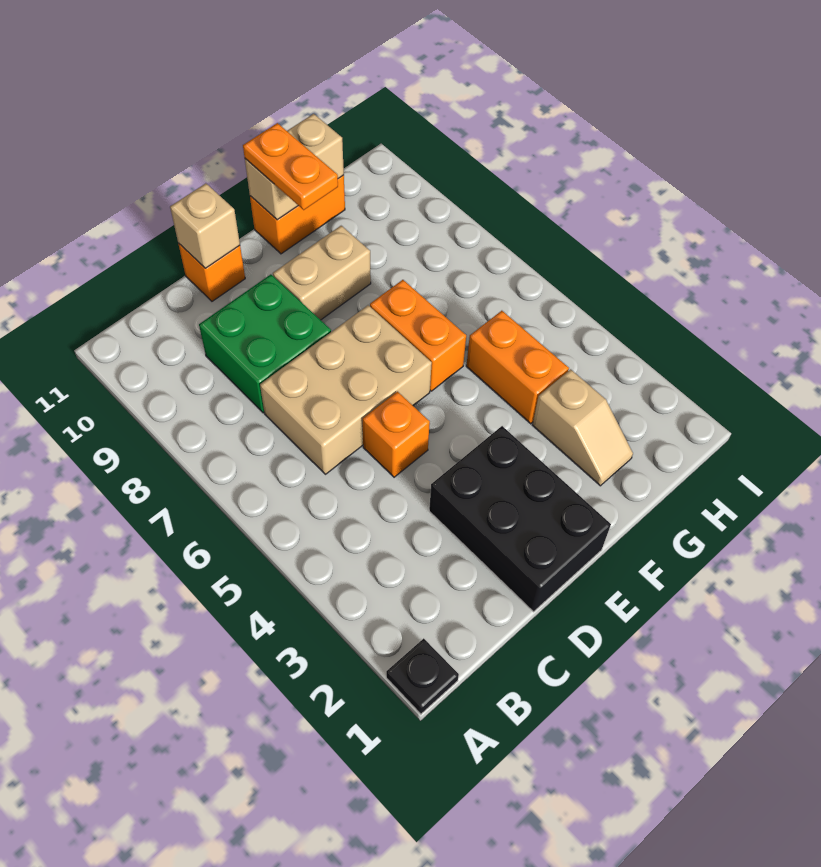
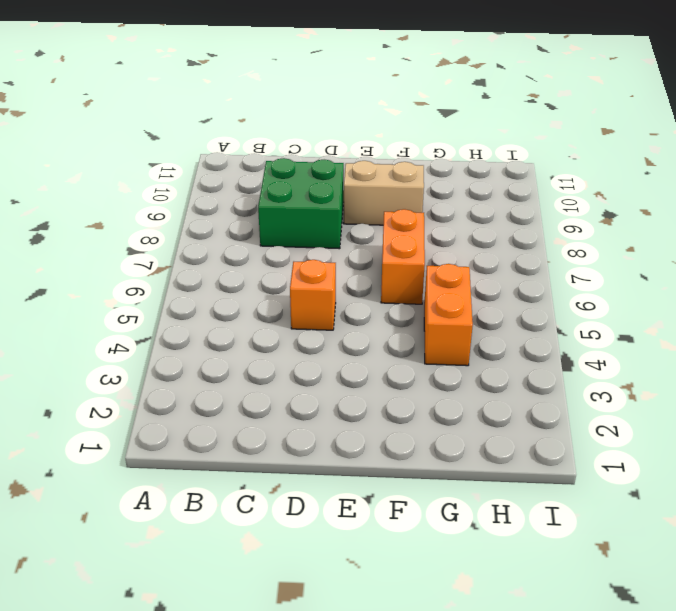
none -> black plate A1 level 1
none -> tan brick C6:E7 level 1
none -> black brick D1:E3 level 1

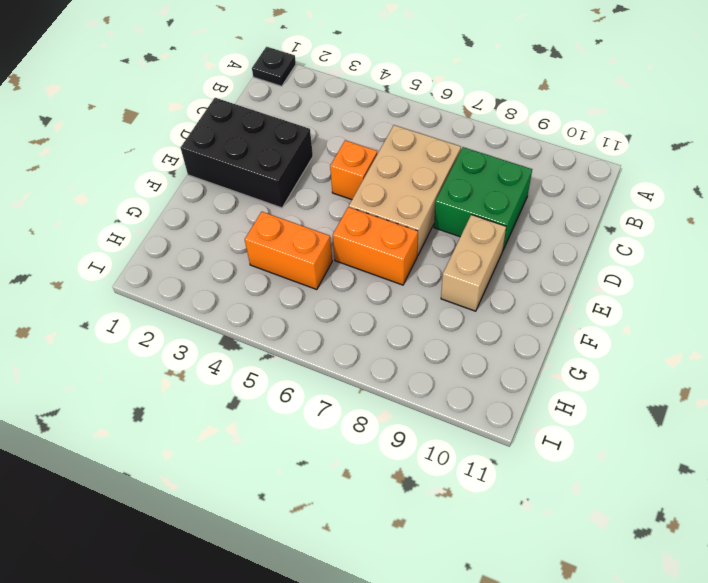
none -> orange brick D11 level 1
none -> orange brick F11:G11 level 1
none -> tan slope G2:G3 level 1 top 3

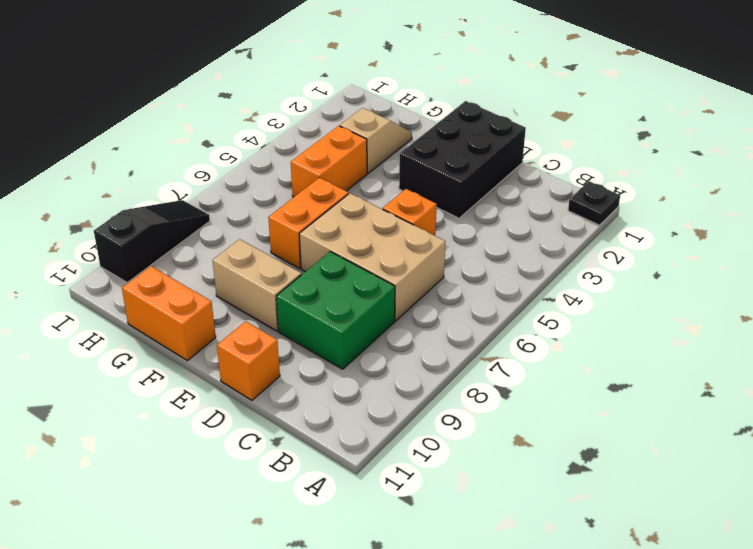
black slope I8:I10 level 1 top 10 -> none
none -> tan brick D11 level 2
none -> tan brick F11:G11 level 2
none -> orange plate F10:F11 level 3

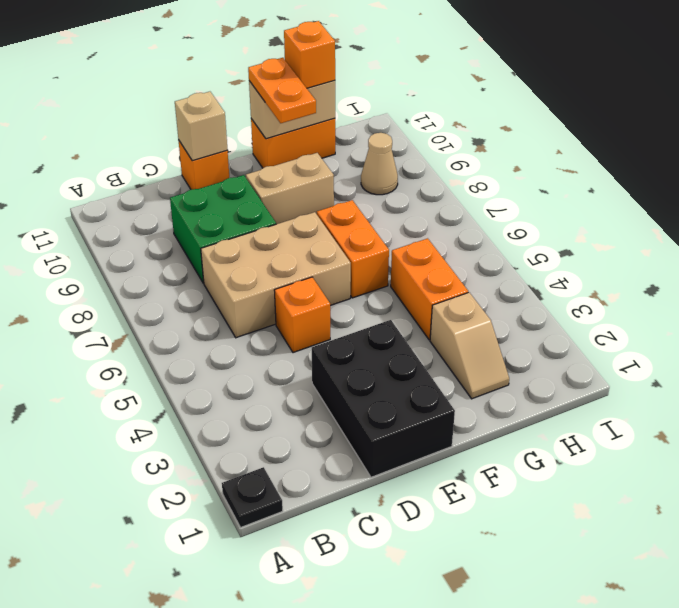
orange brick G11 level 3 -> none
tan cone H9 level 1 -> none

